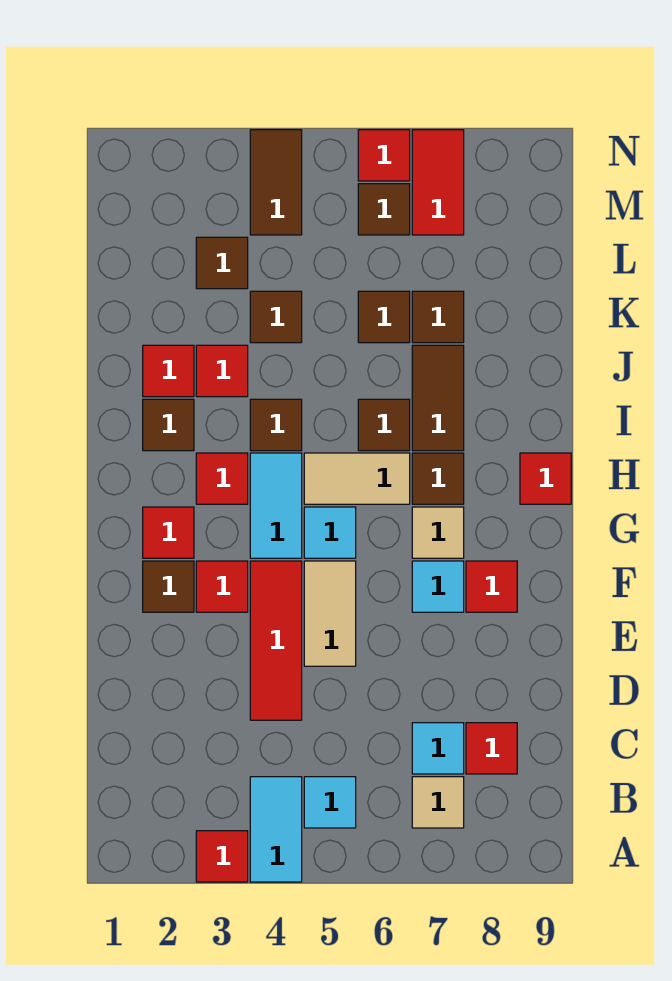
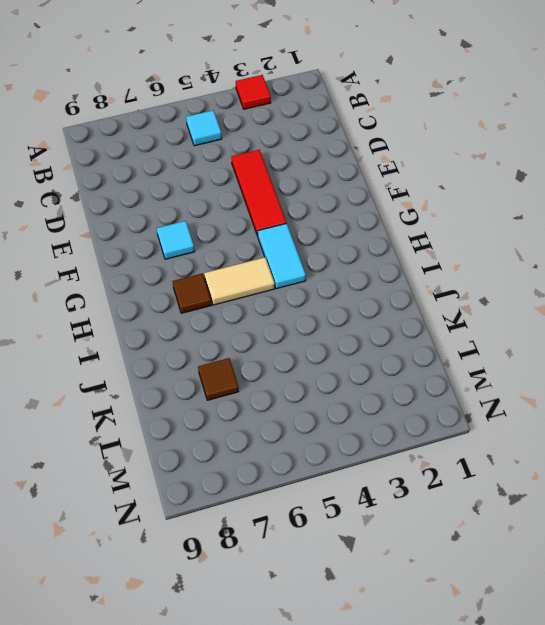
none -> cyan tile A4:B4 level 1
none -> tan tile B7 level 1
none -> cyan tile C7 level 1
none -> red tile C8 level 1

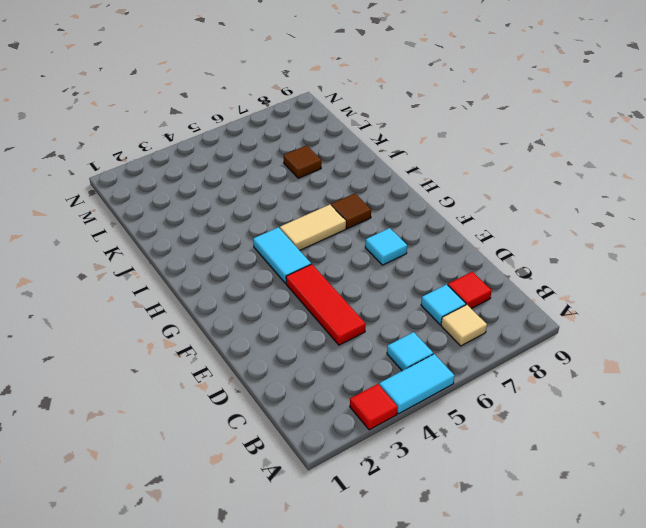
cyan tile A4:A5 level 1 -> cyan tile A4:B4 level 1
none -> tan tile E5:F5 level 1
none -> brown tile F2 level 1
none -> red tile F3 level 1
none -> red tile F8 level 1

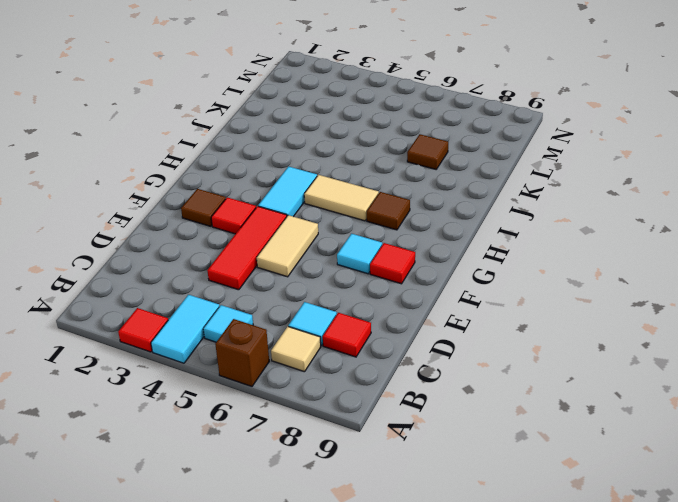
brown brick A6 level 1 -> none
none -> red tile G2 level 1
none -> cyan tile G5 level 1
none -> tan tile G7 level 1
none -> red tile H3 level 1

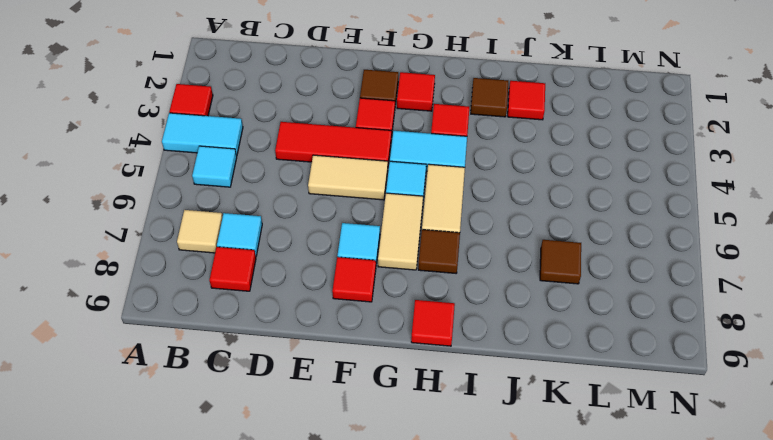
tan tile G6:G7 level 1 -> tan tile G7 level 1
none -> brown tile I4 level 1
none -> brown tile I6 level 1
none -> brown tile I7:J7 level 1
none -> red tile J3 level 1

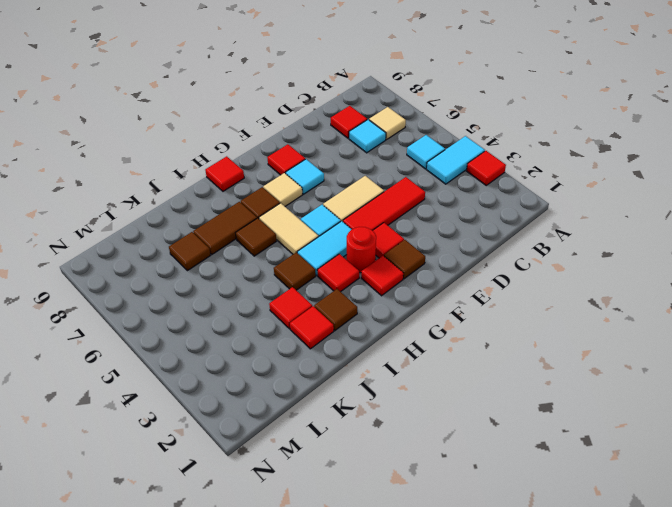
red round brick G3 level 1 -> none
none -> brown tile K4 level 1
none -> brown tile K6 level 1
none -> brown tile L3 level 1
none -> brown tile M4:N4 level 1

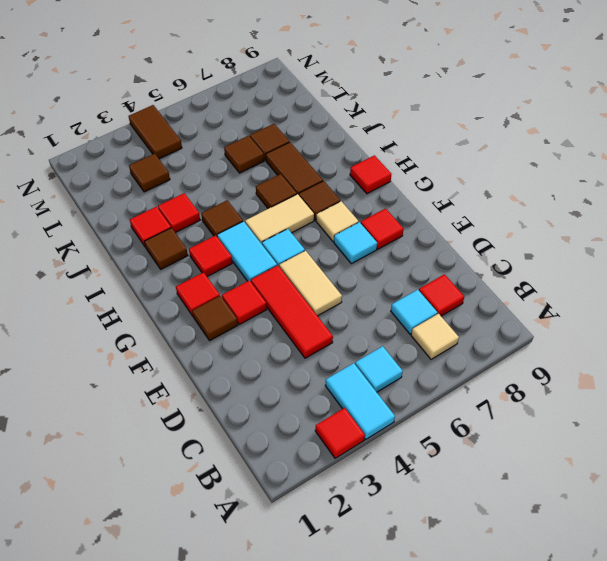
none -> brown tile K4 level 1
none -> brown tile M6 level 1
none -> red tile M7:N7 level 1
none -> red tile N6 level 1

